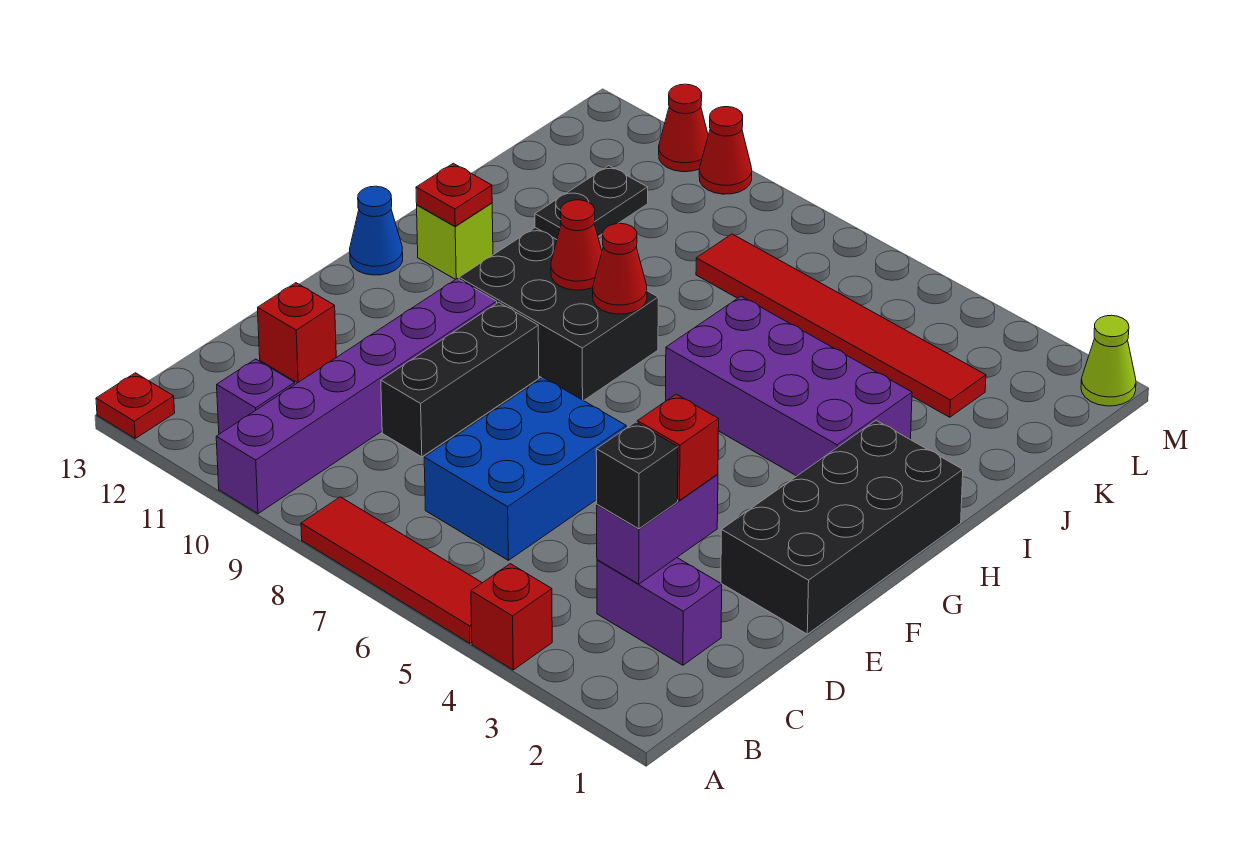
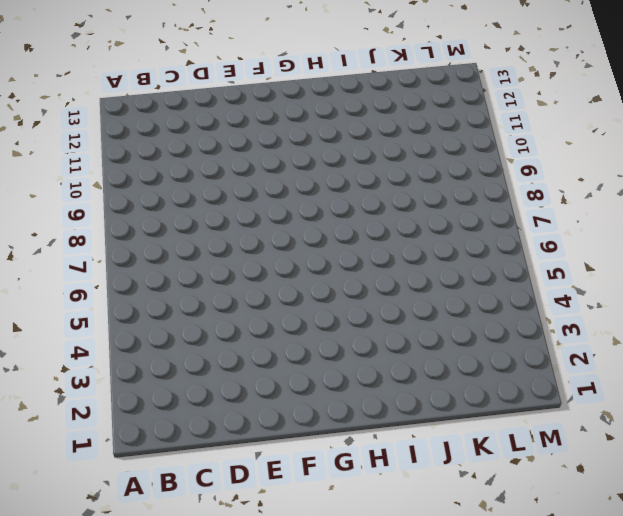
none -> red brick A4 level 1
none -> red tile A5:A8 level 1
none -> purple brick A10:F10 level 1

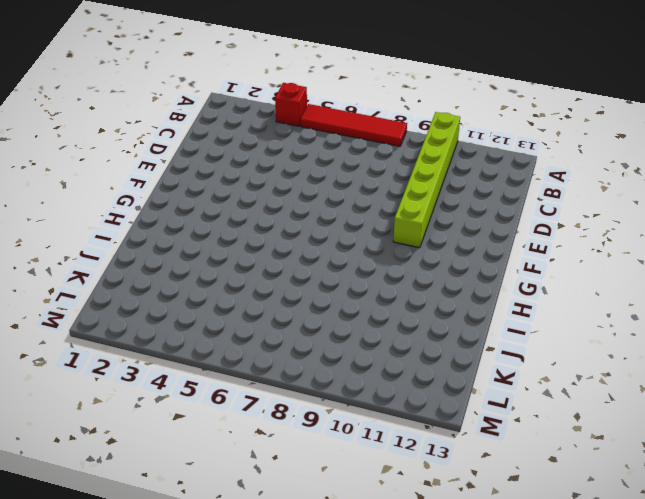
lime brick A10:F10 level 1 -> purple brick A10:F10 level 1
none -> red plate A13 level 1
none -> purple brick B11 level 1
none -> purple brick C2:C3 level 1

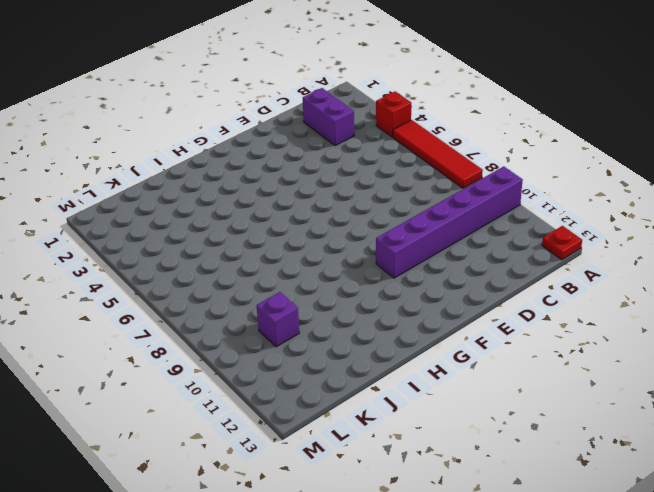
purple brick K10 level 1 -> purple brick B11 level 1
none -> blue brick C6:E7 level 1
none -> black brick D9:F9 level 1
none -> red brick D12 level 1

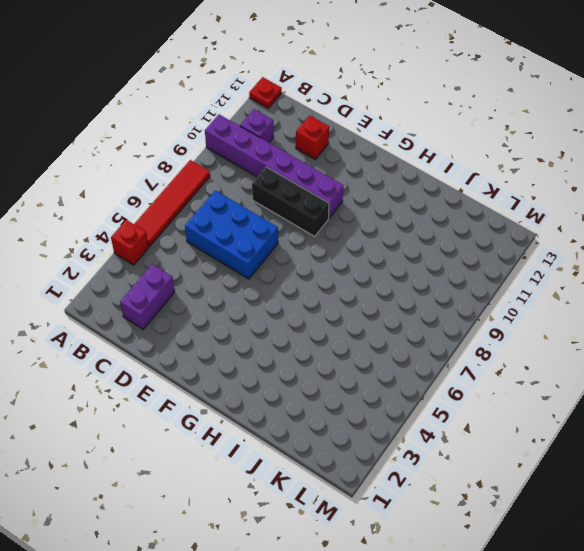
none -> black brick E1:H2 level 1
none -> black brick G8:H10 level 1
none -> blue cone G13 level 1

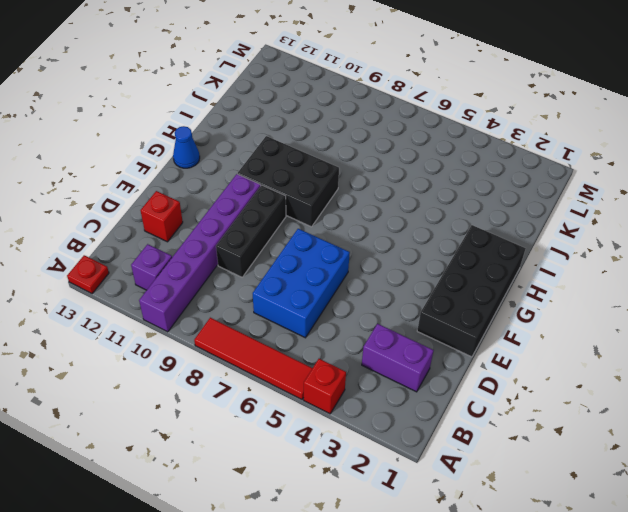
none -> purple brick H3:I6 level 1
none -> lime brick H12 level 1
none -> black plate J11:K11 level 1

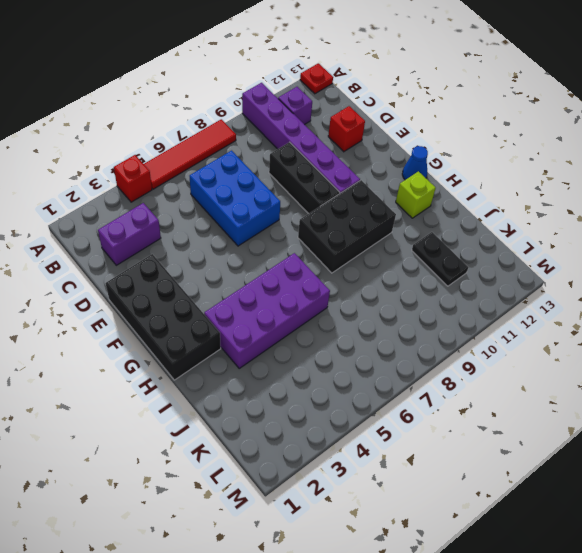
none -> red tile K3:K8 level 1
none -> lime cone M1 level 1
none -> red cone M10 level 1

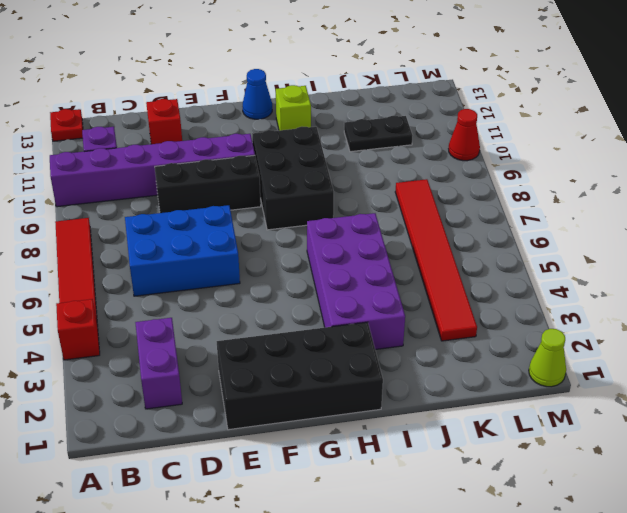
none -> red cone M11 level 1
none -> purple brick C3:D3 level 2
none -> red cone H8 level 2

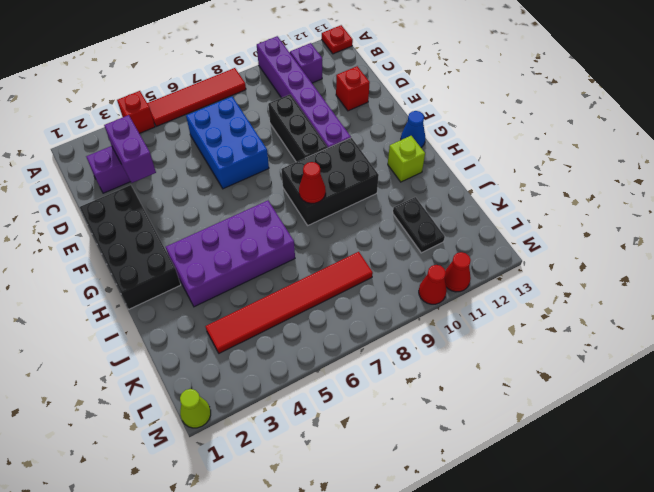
none -> red cone H9 level 2
none -> red plate H12 level 2
none -> black brick C3 level 3

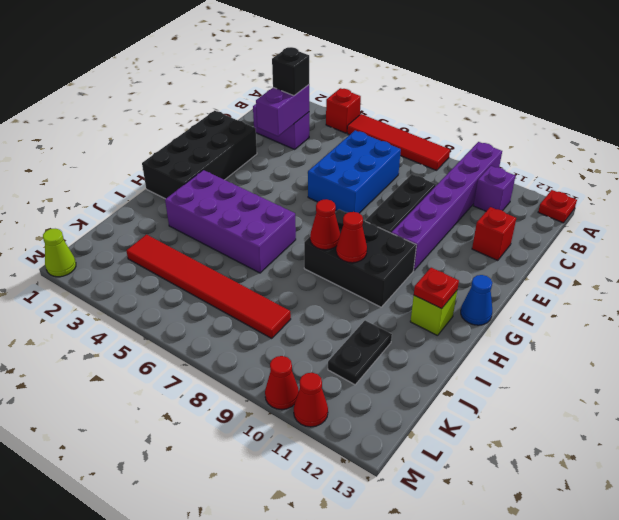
none -> red brick D3 level 3

